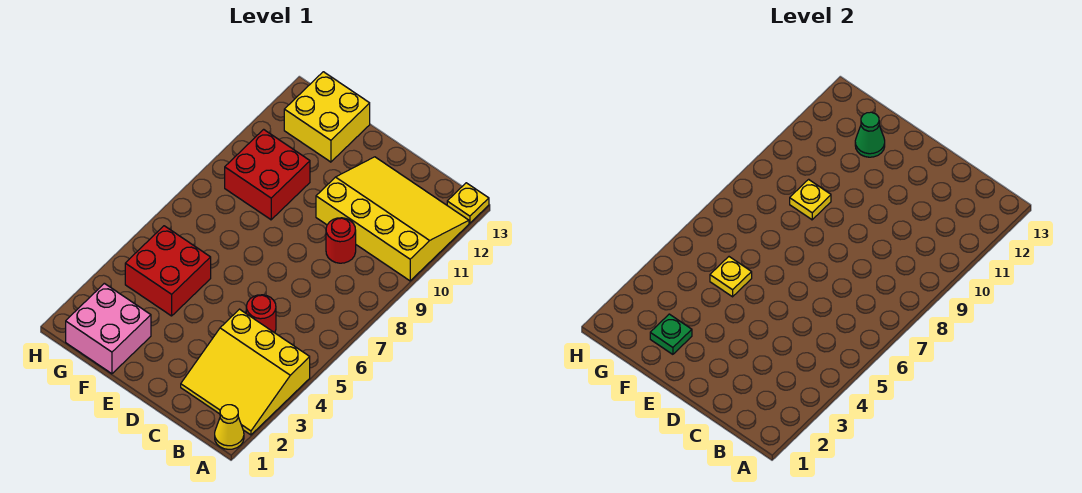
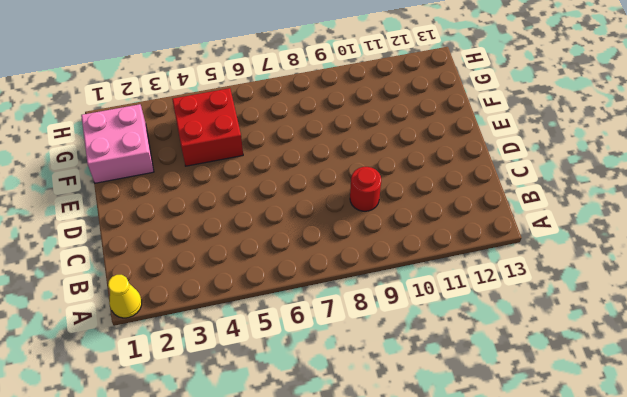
none -> yellow slope A2:C4 level 1 top 4
none -> yellow slope A10:D12 level 1 top 10
none -> yellow plate A13 level 1

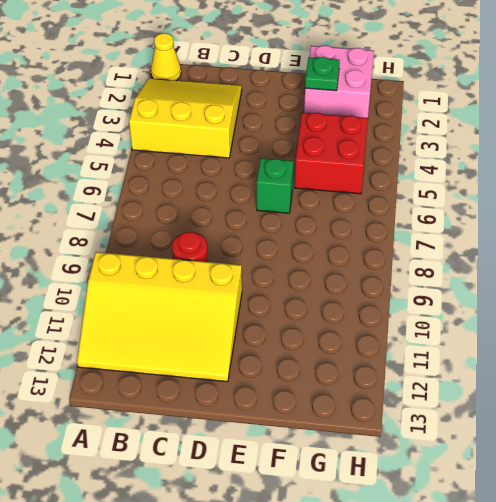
green brick E6 level 1 -> none
none -> yellow plate A13 level 1
none -> red round brick C5 level 1
none -> red brick F9:G10 level 1

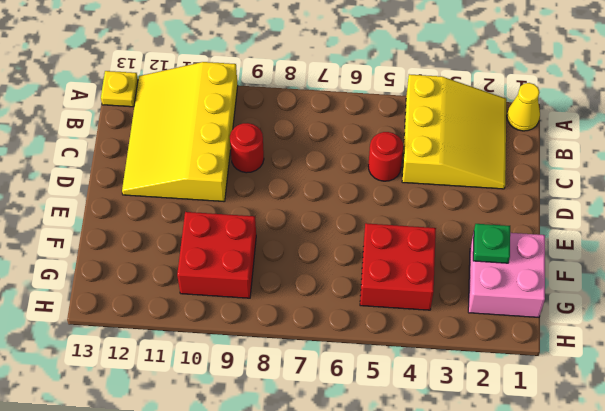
none -> yellow brick F12:G13 level 1
none -> yellow plate F5 level 2
none -> yellow plate F9 level 2

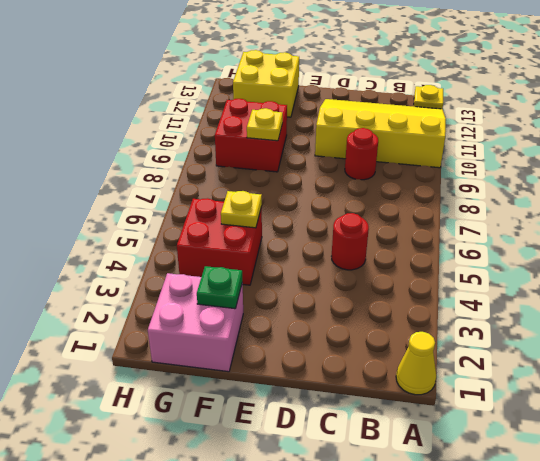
none -> yellow slope A2:C4 level 1 top 4
none -> green cone F12 level 2

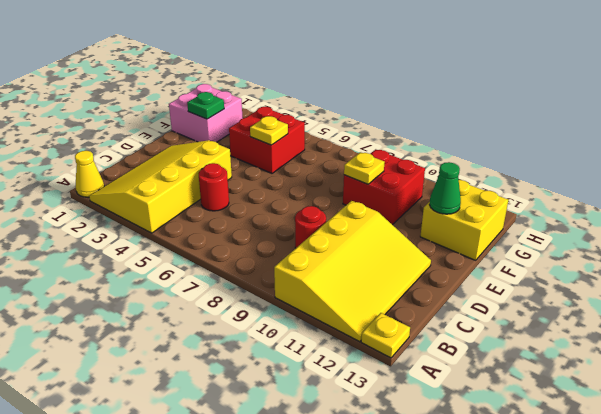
yellow slope A2:D4 level 1 top 4 -> yellow slope A2:C4 level 1 top 4

